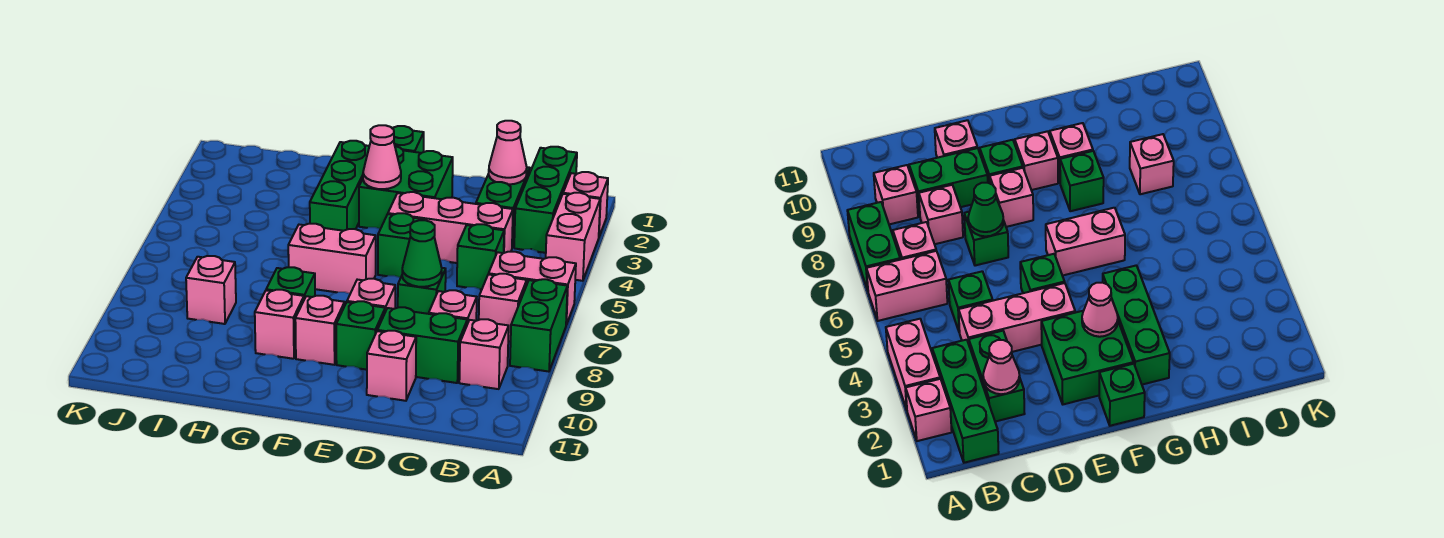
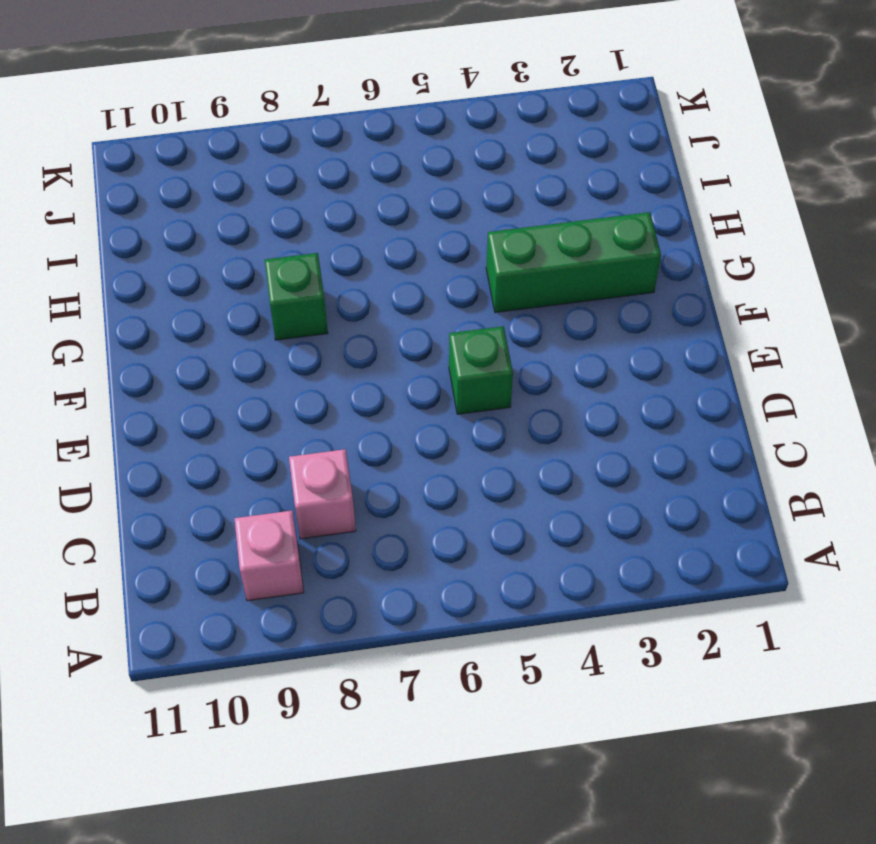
none -> pink brick A2 level 1
none -> pink brick A3:A4 level 1
none -> pink brick A6:B6 level 1

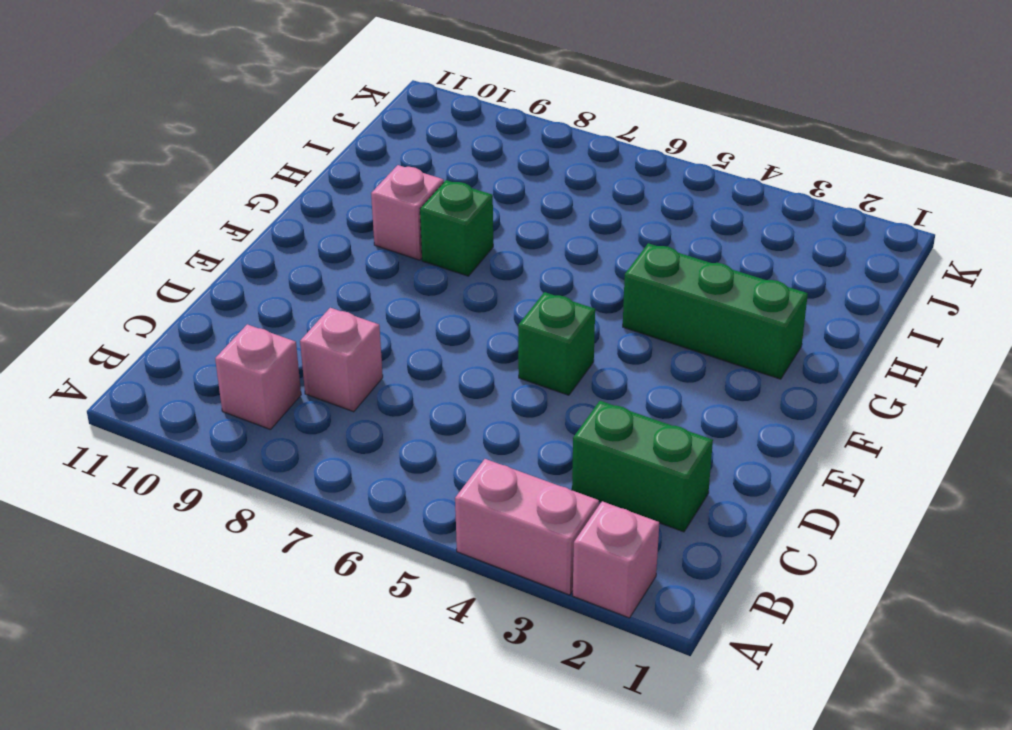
none -> pink brick A6:B6 level 1
none -> green brick A7:A8 level 1
none -> green brick B1:B3 level 1

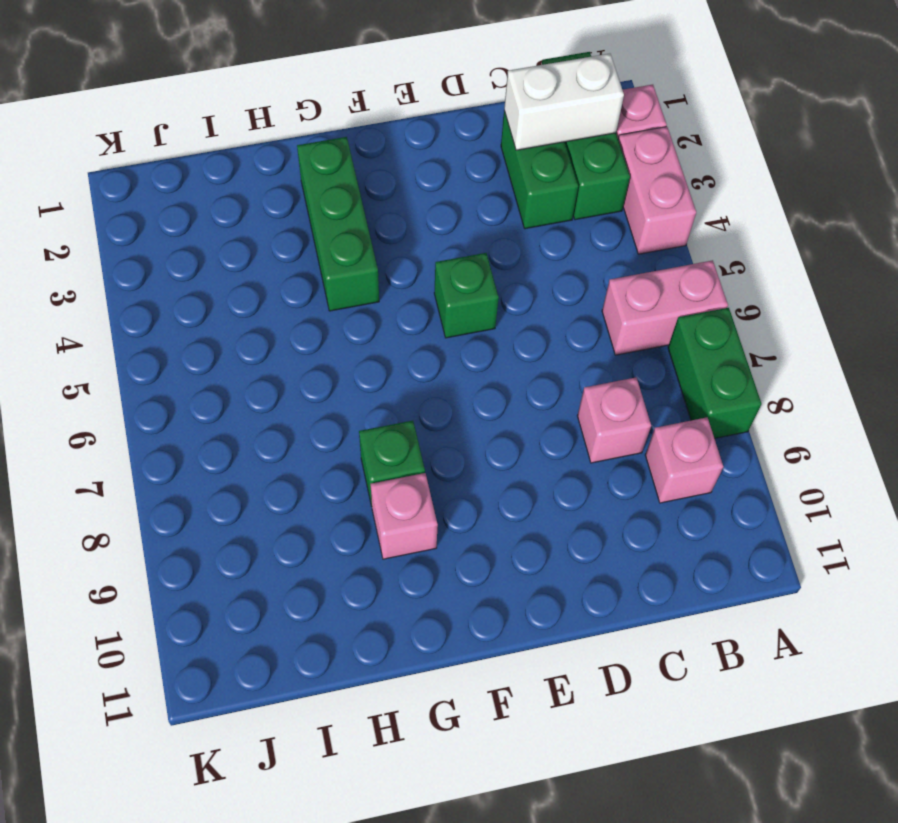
white brick B2:C2 level 2 -> pink cone C2 level 2
none -> pink brick B7 level 1
none -> pink brick C4:E4 level 1
none -> green brick C5 level 1

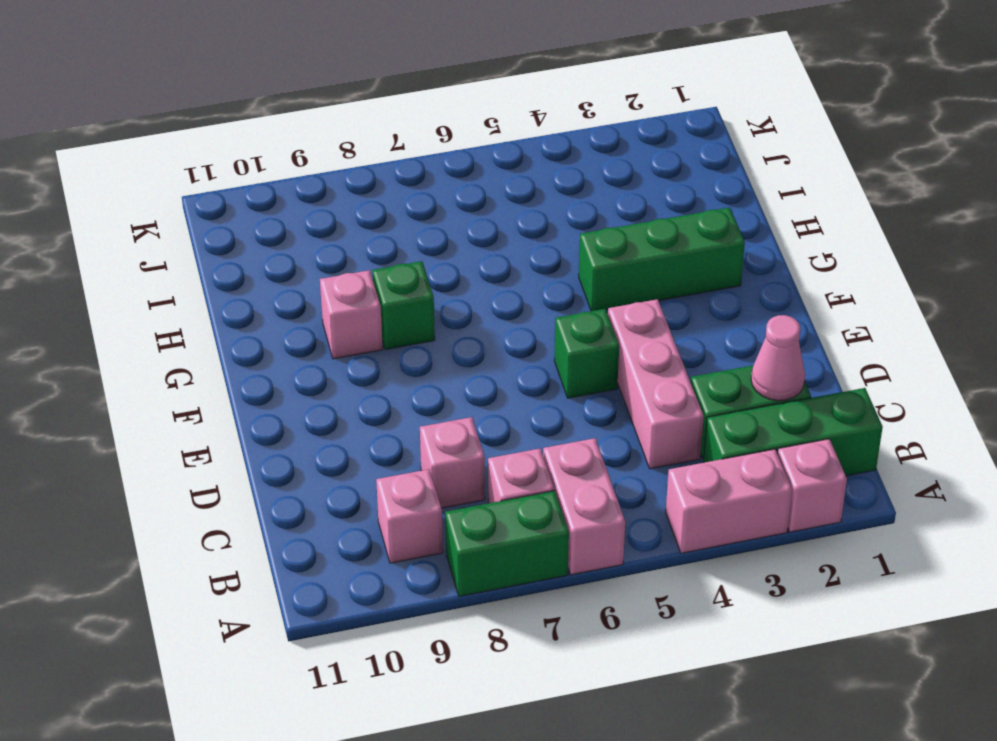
none -> green brick C5 level 1
none -> green brick C9:D9 level 1
none -> green brick D7 level 1

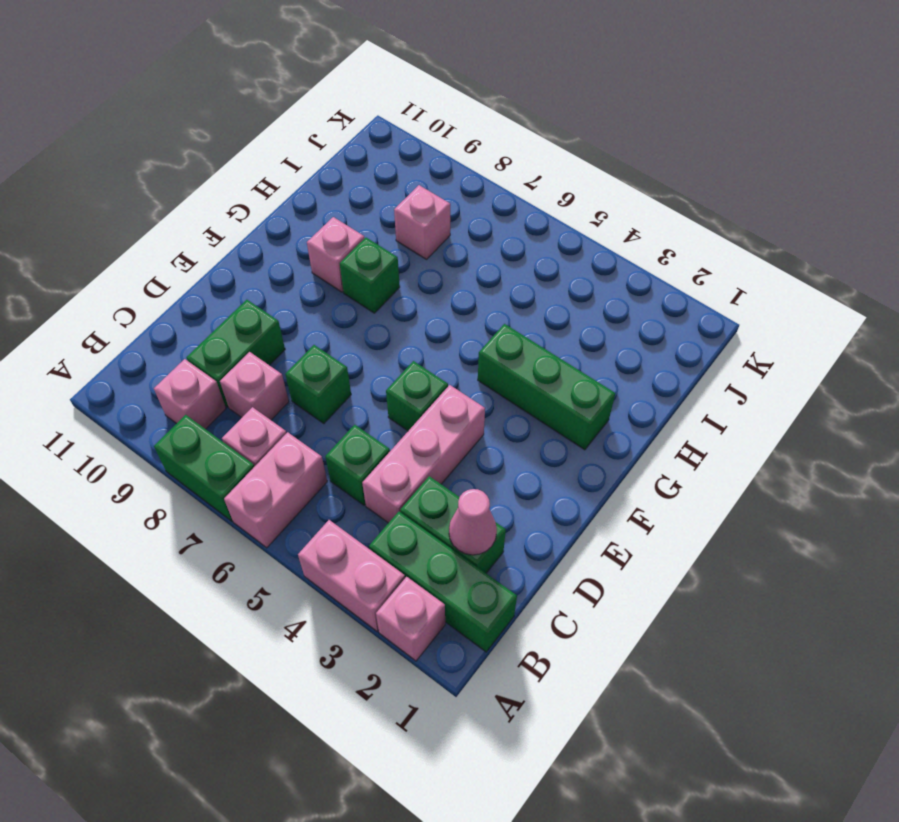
none -> pink brick D10 level 1
none -> green brick E2:F3 level 1
none -> pink brick E8 level 1

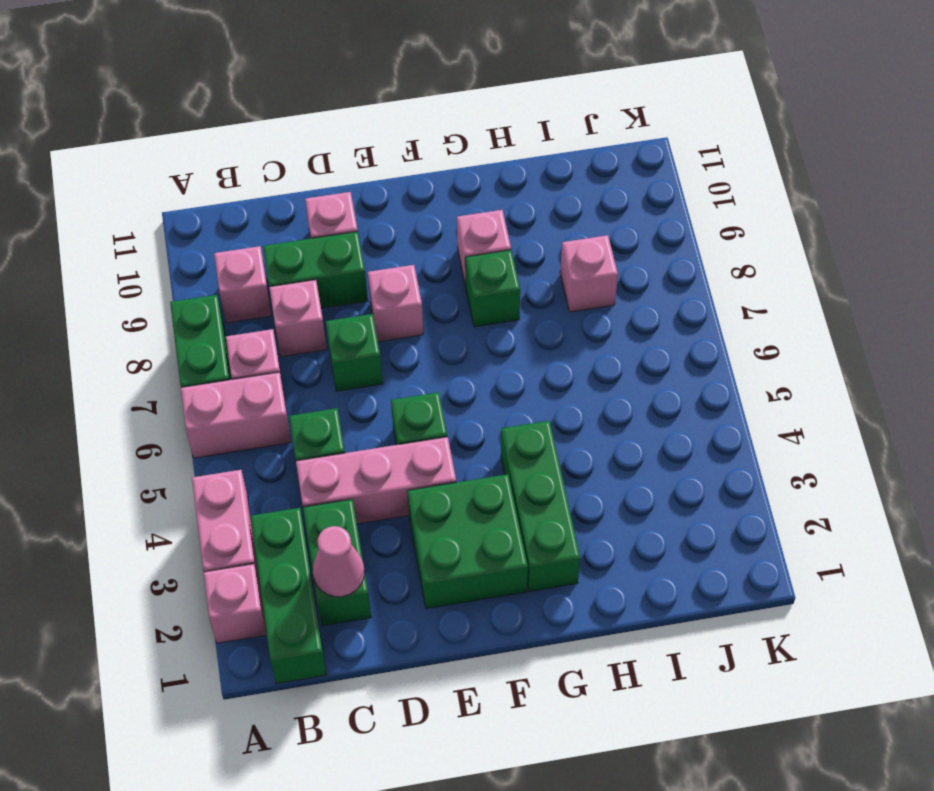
none -> green brick E9 level 1
none -> green brick F1 level 1
none -> pink brick F6:G6 level 1

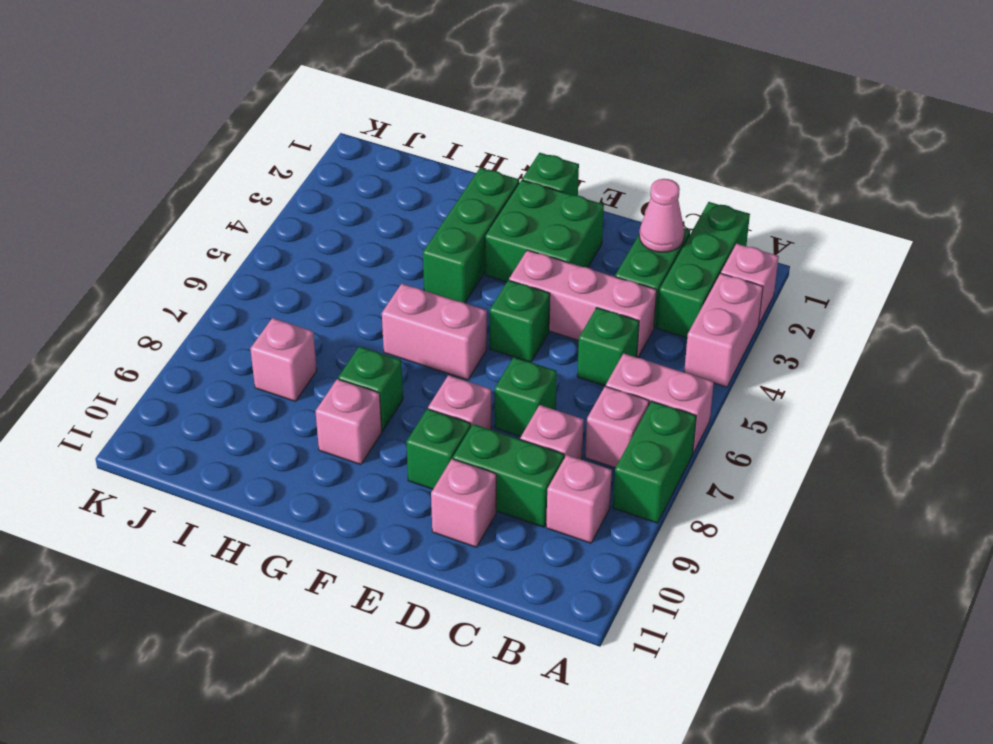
none -> pink brick F9 level 1
none -> green cone D7 level 2
none -> pink cone F3 level 2

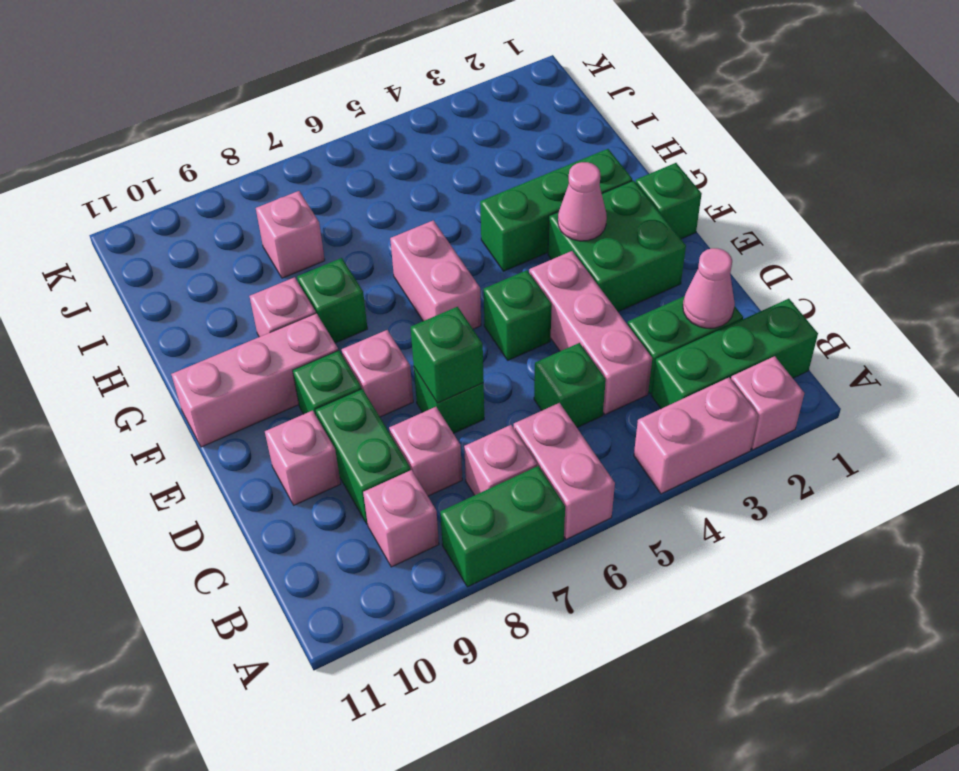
green brick D7 level 2 -> green cone D7 level 2
pink brick F9:F11 level 1 -> pink brick F9 level 1

